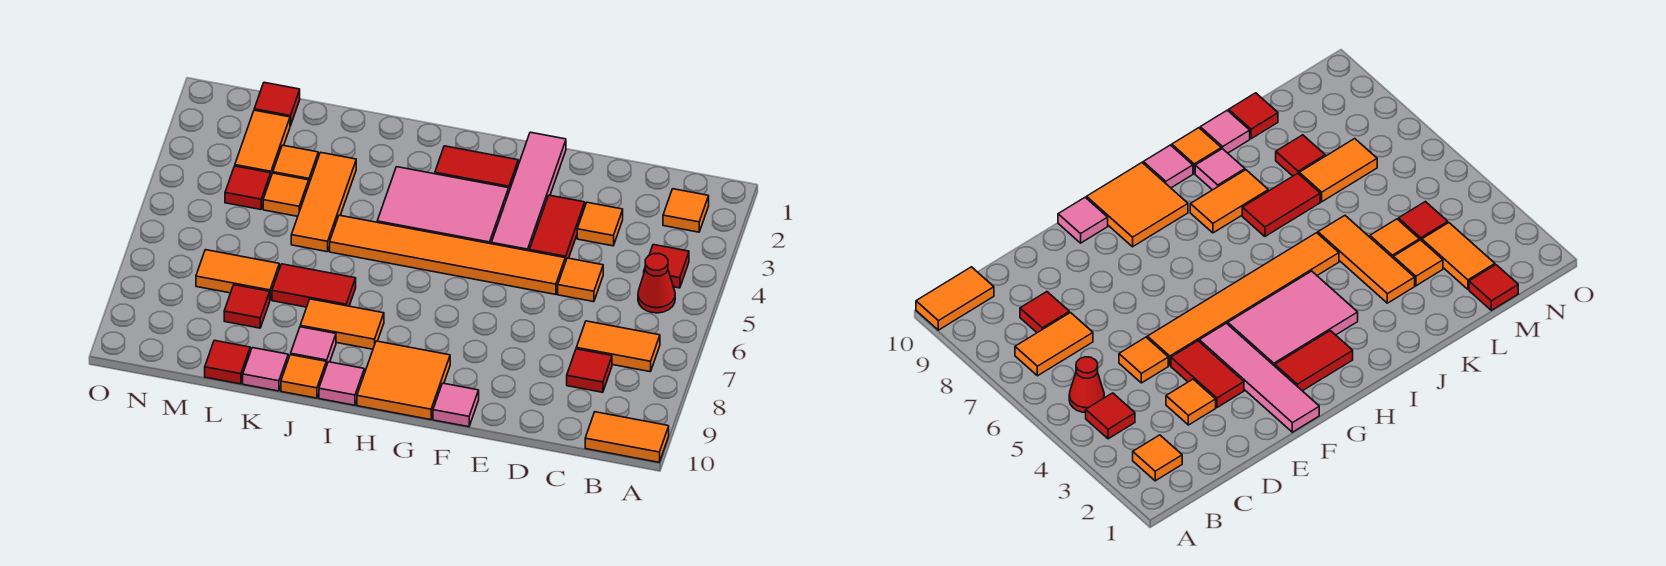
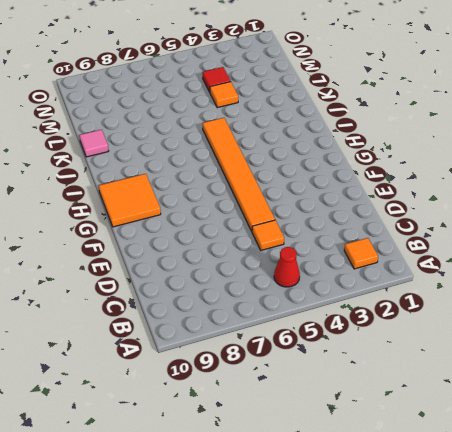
none -> orange tile A10:B10 level 1
none -> red tile B4 level 1
none -> orange tile B7:C7 level 1
none -> red tile C8 level 1

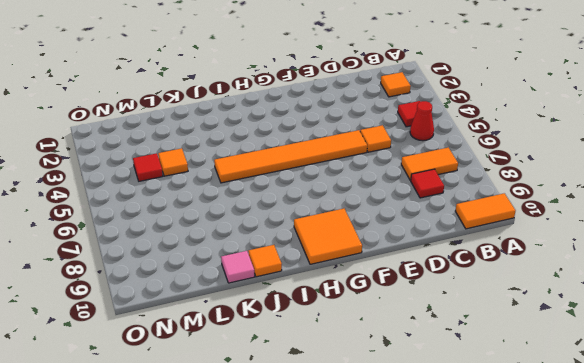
none -> orange tile D3 level 1
none -> red tile E3:E4 level 1
none -> pink tile F1:F4 level 1
none -> pink tile F10 level 1

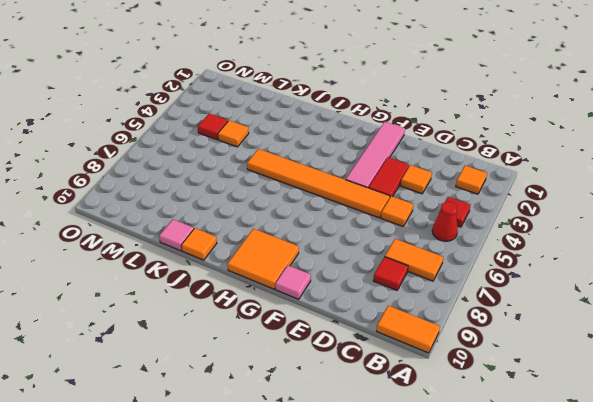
none -> red tile G2:H2 level 1
none -> pink tile G3:I4 level 1
none -> orange tile I8:J8 level 1
none -> pink tile I10 level 1

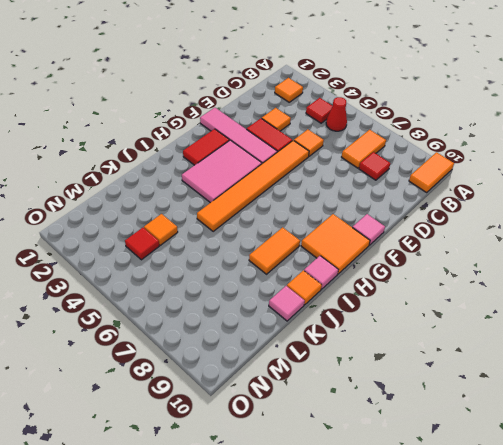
none -> red tile J7:K7 level 1
none -> pink tile J9 level 1
none -> orange tile K3:K5 level 1
none -> orange tile L3 level 1

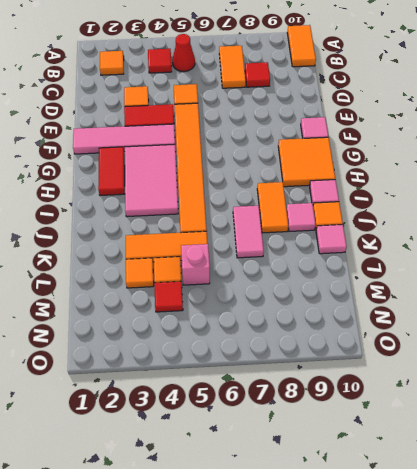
pink tile J7:K7 level 1 -> red tile J7:K7 level 1
pink brick L5 level 1 -> none
none -> orange tile L7:M7 level 1
none -> red tile L8 level 1
none -> red tile L10 level 1
none -> red tile M1 level 1

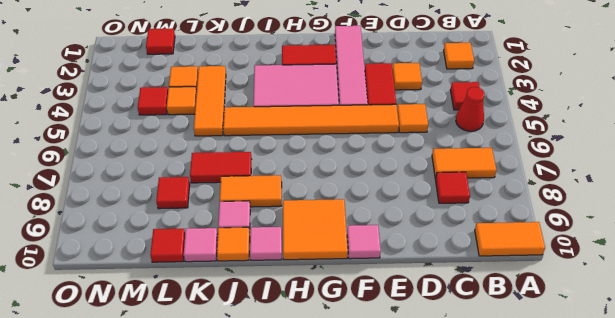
none -> orange tile L7:M7 level 1
none -> orange tile M2:M3 level 1

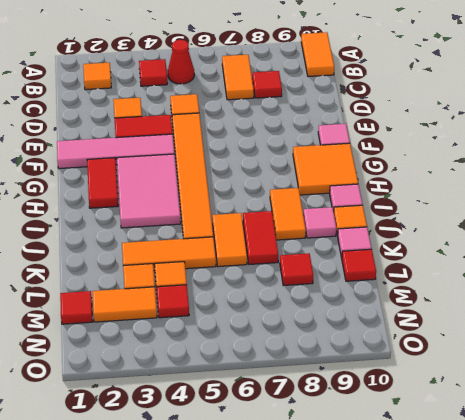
orange tile J6:K6 level 1 -> orange tile L7:M7 level 1

